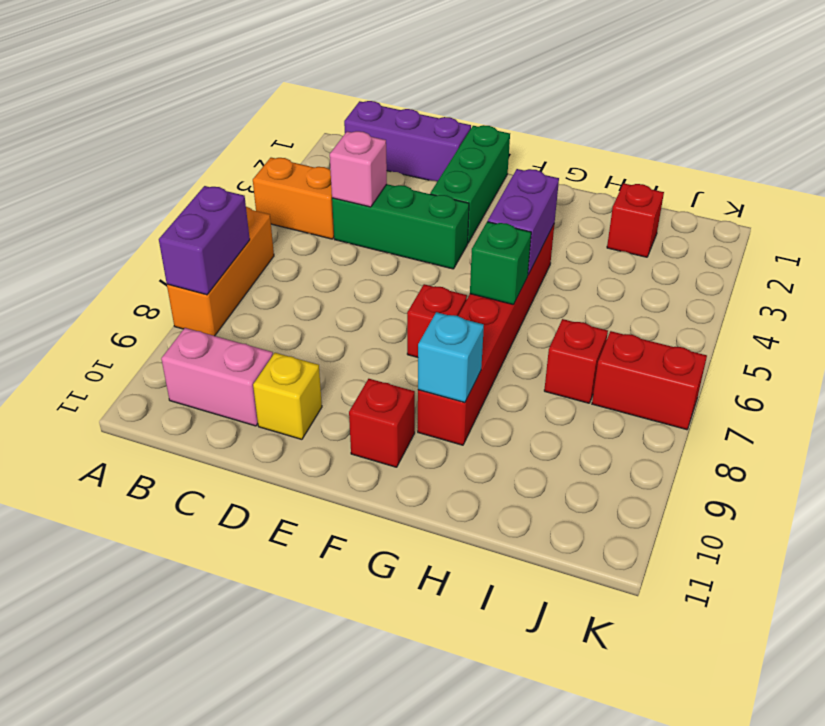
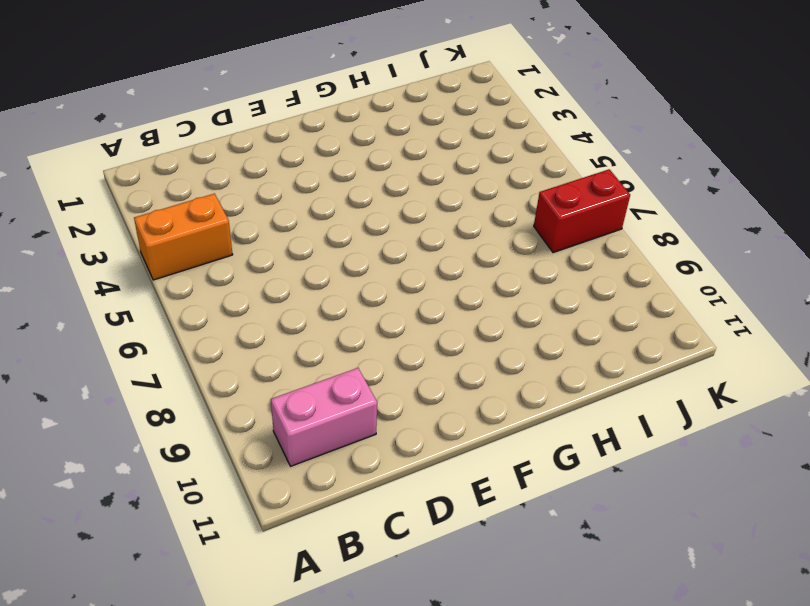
none -> orange brick A6:A8 level 1
none -> purple brick B1:D1 level 1
none -> green brick C4:E4 level 1

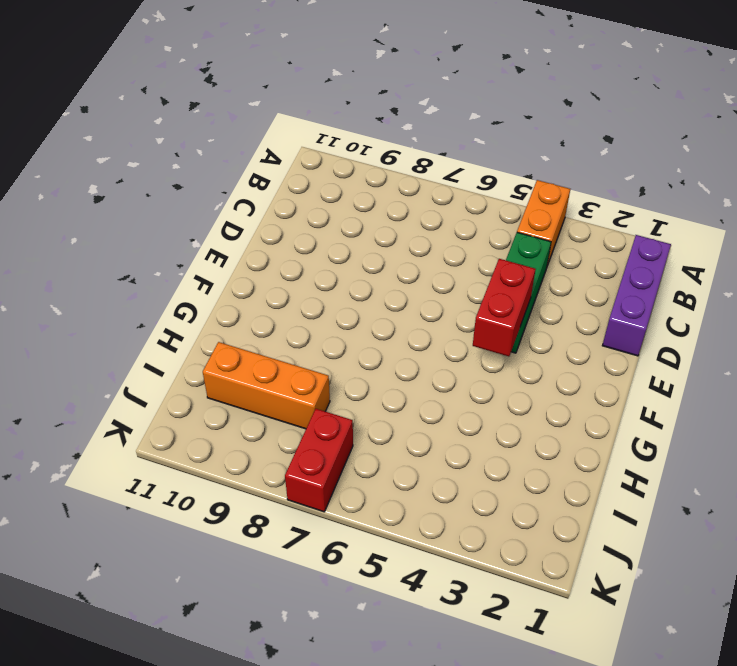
red brick E4:F4 level 2 -> none
orange brick I8:I10 level 1 -> orange brick A6:A8 level 1
none -> pink brick B10:C10 level 1
none -> yellow brick D10 level 1
none -> green brick E1:E3 level 1

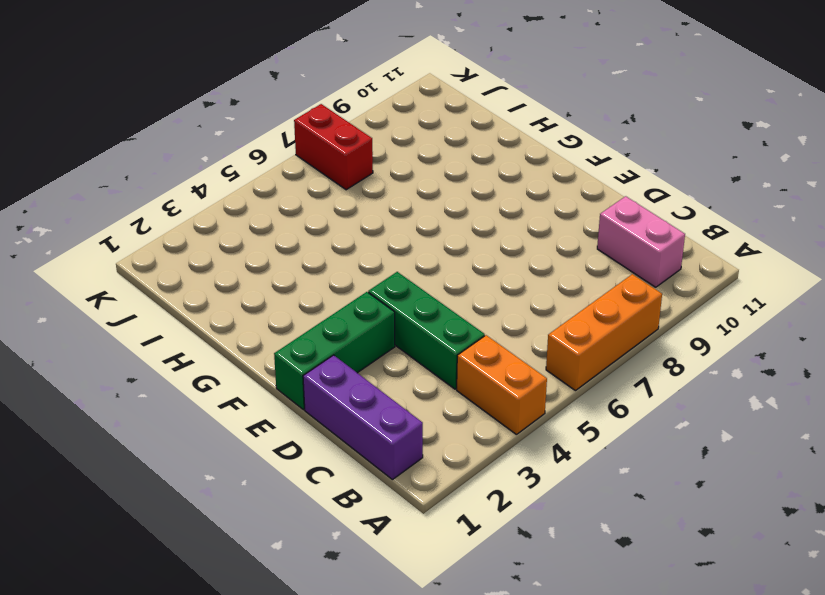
none -> yellow brick D10 level 1
none -> red brick F7 level 1
none -> red brick F10 level 1

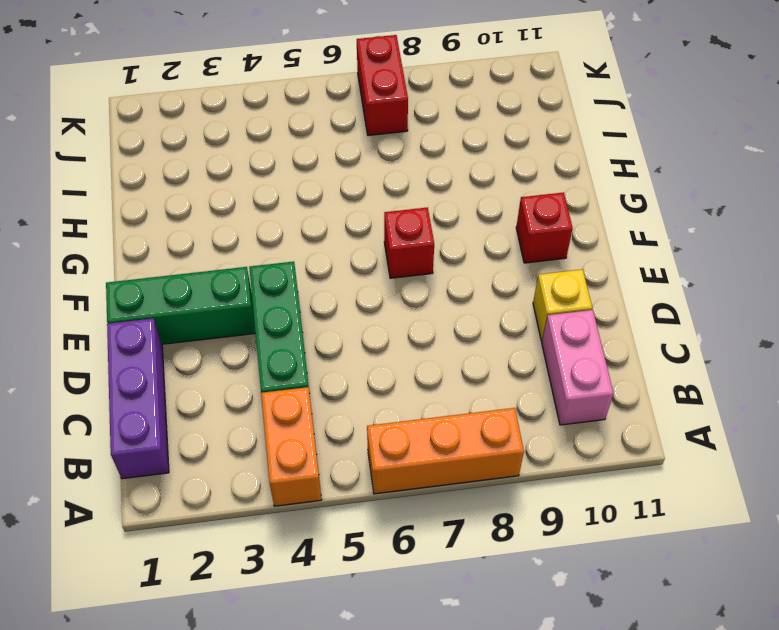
none -> red brick G4:G9 level 1
none -> red brick I2 level 1
none -> red brick I7 level 1

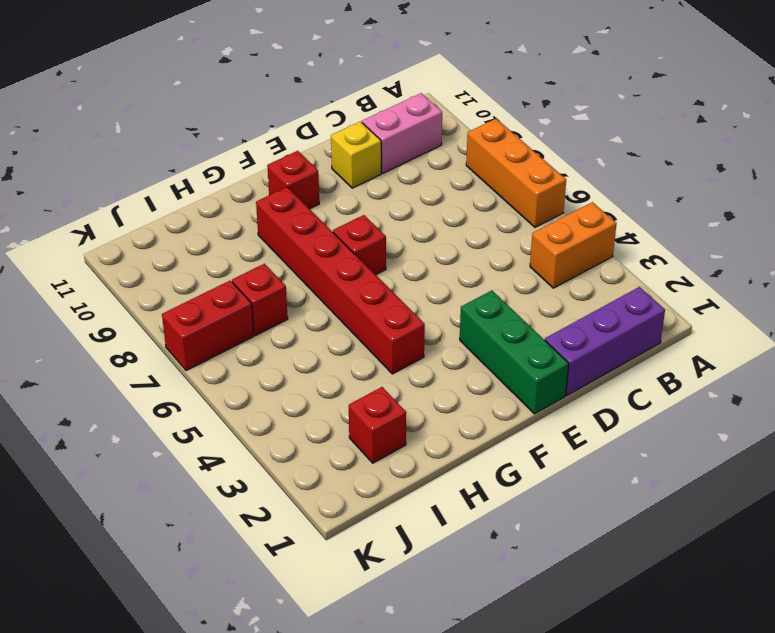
none -> green brick C4:E4 level 1
none -> purple brick A7:A8 level 2
none -> pink brick C4 level 2

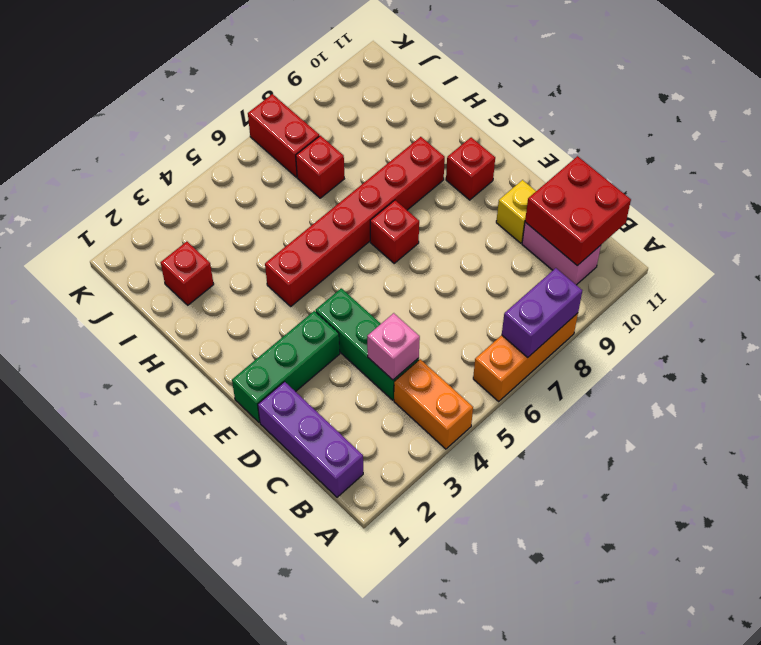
red brick B10:C11 level 2 -> none
none -> purple brick G4:G5 level 2
none -> green brick G6 level 2
none -> cyan brick G9 level 2

